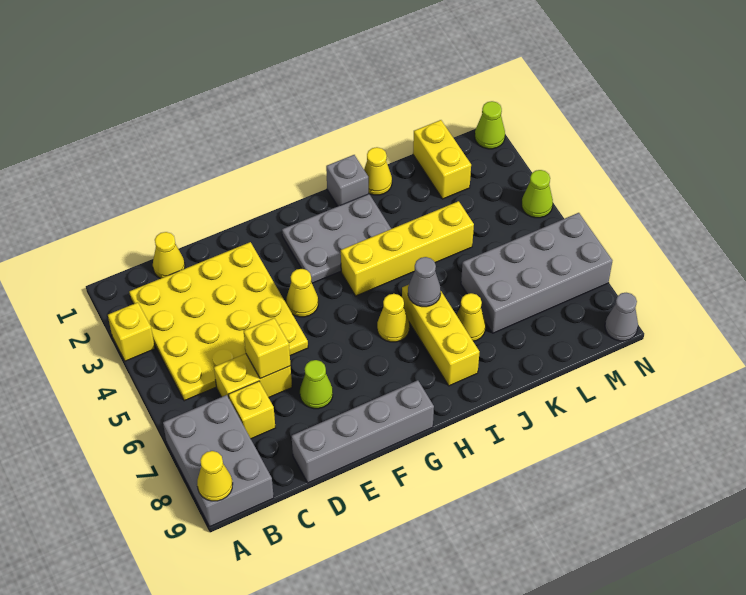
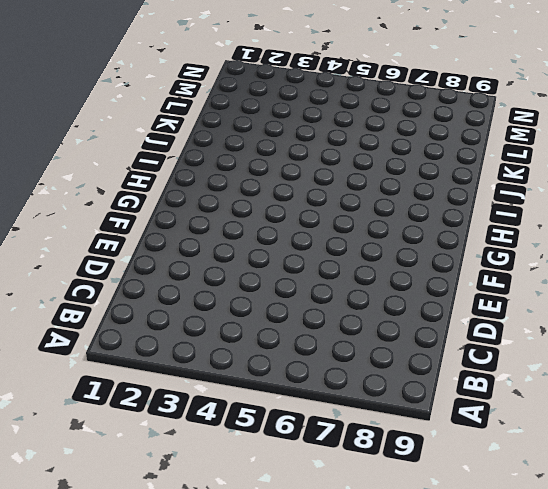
none -> yellow brick A3 level 1
none -> grey brick A7:B9 level 1
none -> yellow plate B2:E5 level 1

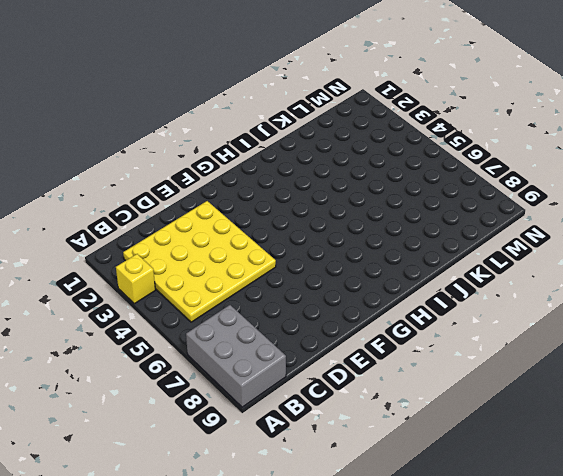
none -> yellow cone C1 level 1
none -> yellow brick C6:D6 level 1
none -> yellow brick C7 level 1

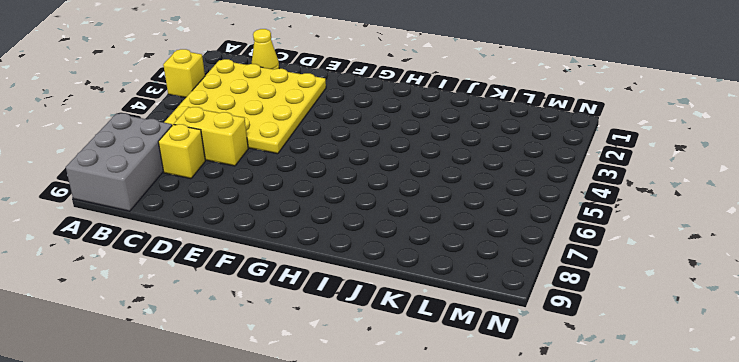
none -> grey brick D9:G9 level 1
none -> lime cone E7 level 1
none -> yellow cone F4 level 1

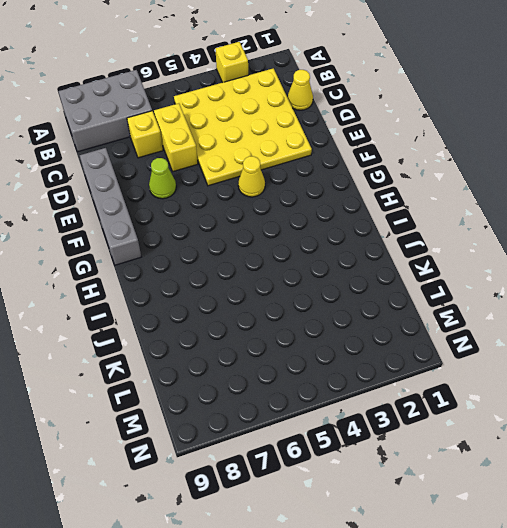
none -> grey plate G2:I3 level 1
none -> yellow brick H4:K4 level 1
none -> yellow cone H6 level 1

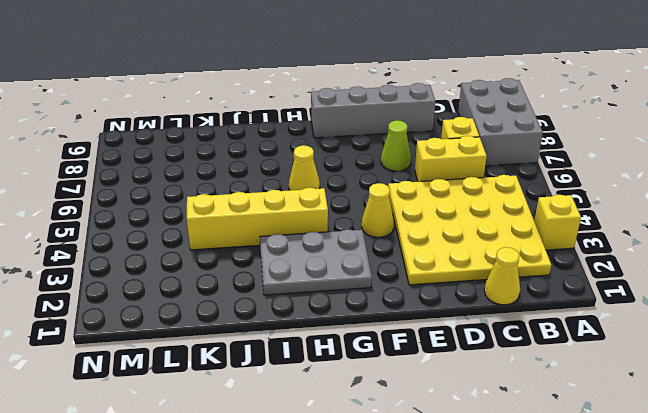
none -> grey brick I1 level 1
none -> yellow brick I6:I8 level 1
none -> yellow cone J1 level 1

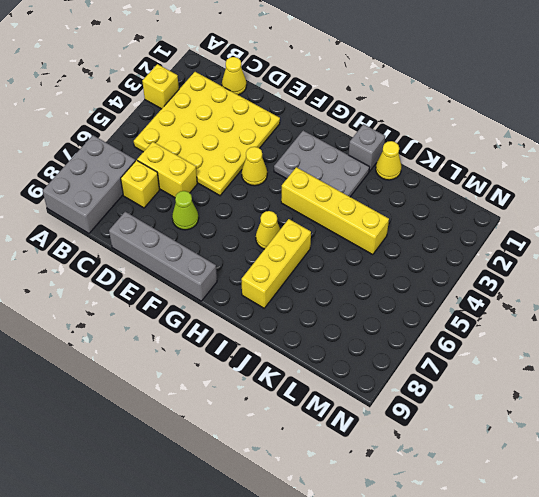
none -> yellow cone J7 level 1
none -> grey brick K6:N7 level 1
none -> yellow brick L1:L2 level 1

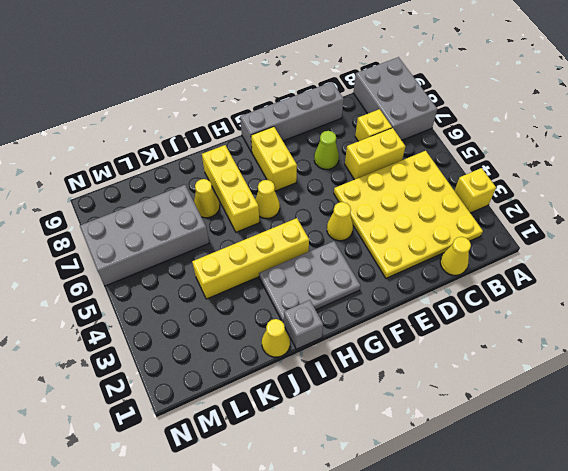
yellow brick G7:G8 level 1 -> yellow brick L1:L2 level 1
none -> lime cone N1 level 1
none -> lime cone N4 level 1
none -> grey cone N9 level 1

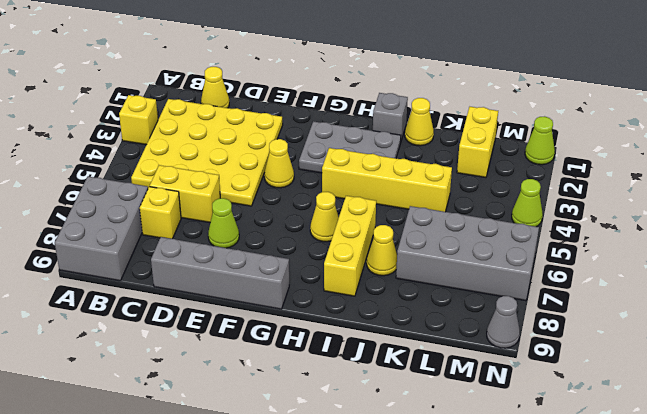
none -> yellow cone A9 level 2
none -> yellow brick D6 level 2
none -> grey cone I6 level 2

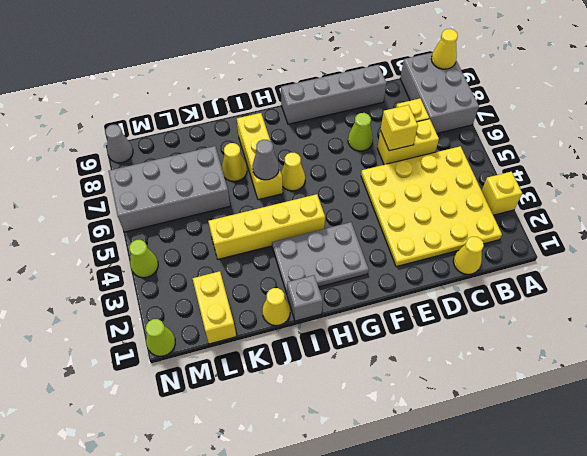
none -> yellow cone F4 level 1

